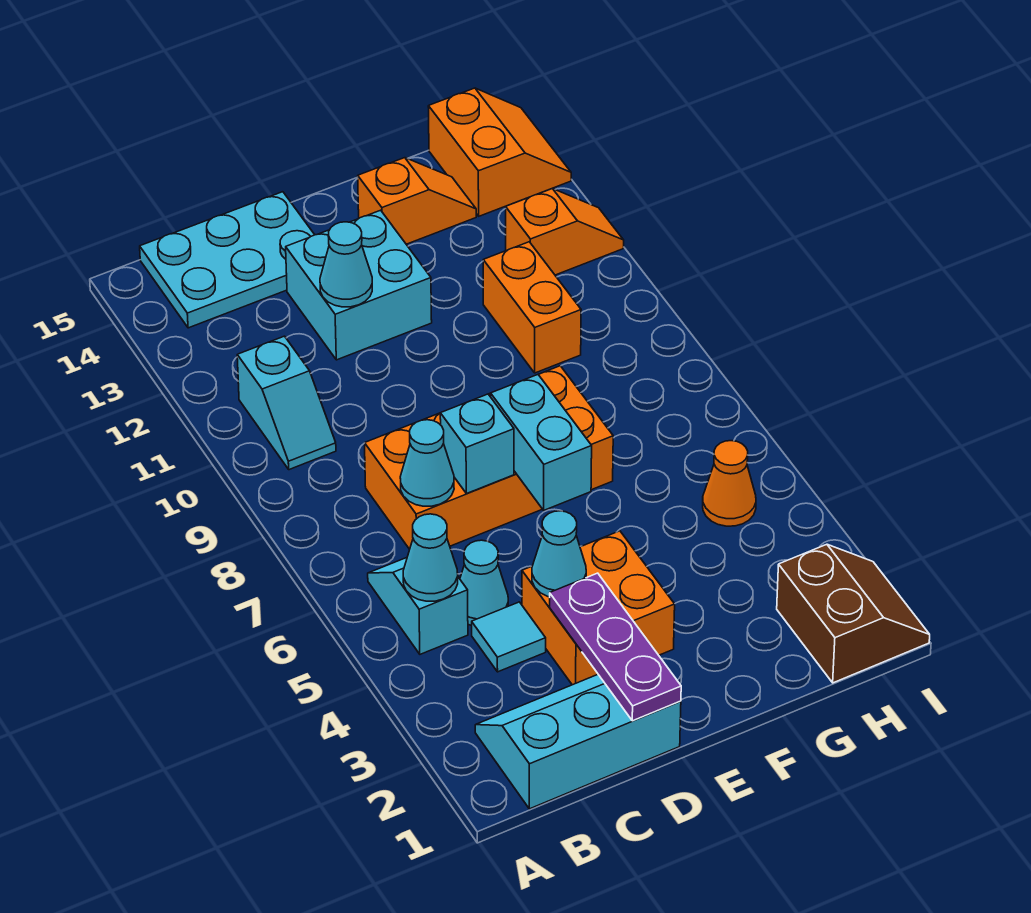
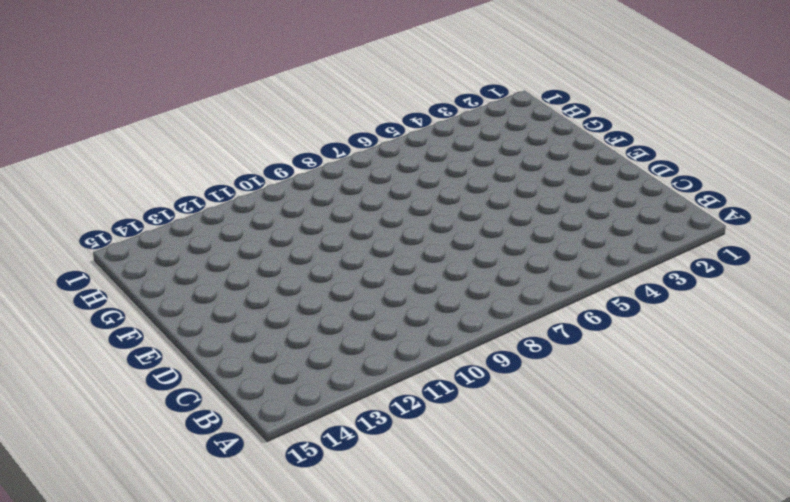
none -> cyan slope B1:D2 level 1 top 1
none -> cyan slope B5:B6 level 1 top 5
none -> cyan slope B10:B11 level 1 top 11

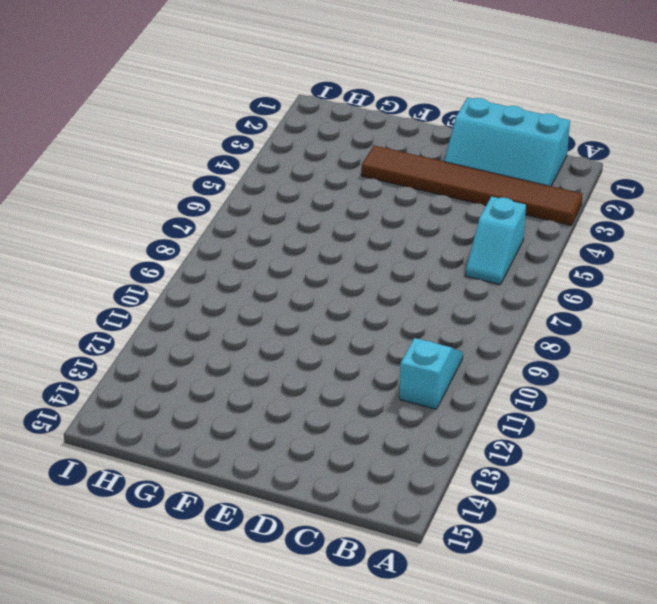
brown tile A3:F3 level 1 -> orange brick D3:E4 level 1
none -> cyan plate B14:D15 level 1
none -> cyan tile C4 level 1
none -> cyan cone C5 level 1

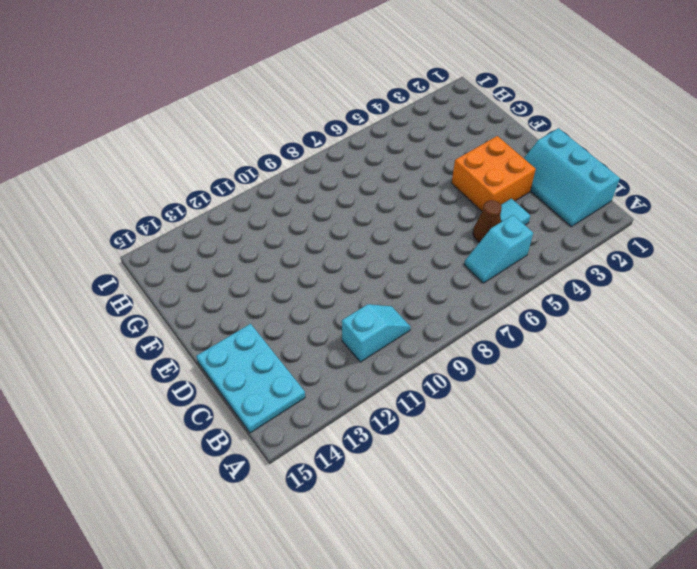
brown cone C5 level 1 -> cyan cone C5 level 1
none -> orange brick C7:F8 level 1
none -> cyan brick D12:E13 level 1
none -> orange slope F14:G14 level 1 top F

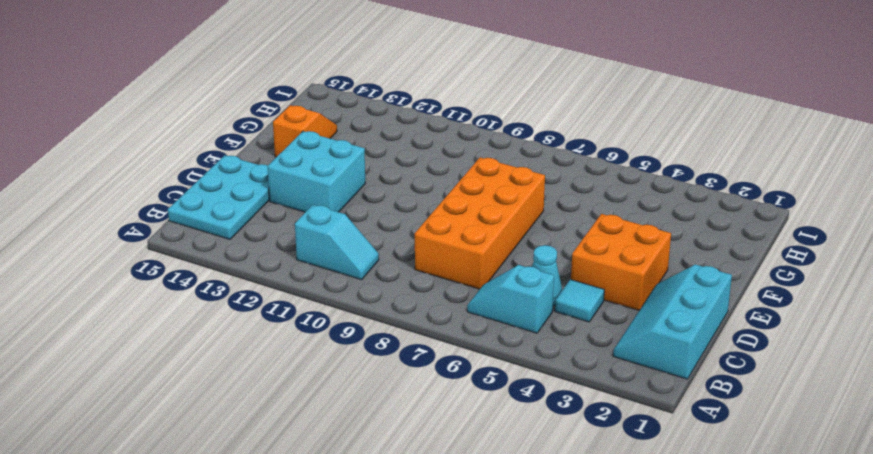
none -> orange brick G10:G11 level 1
none -> brown slope H1:I2 level 1 top H
none -> orange cone H5 level 1

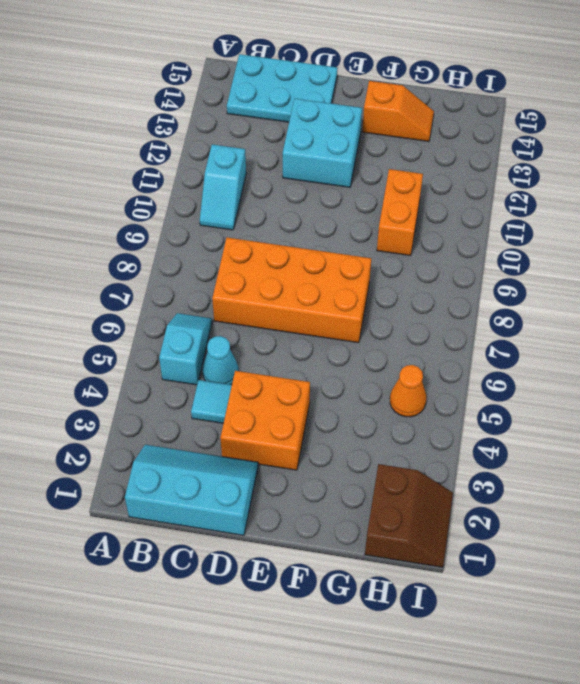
none -> orange slope H12:I12 level 1 top H
none -> orange slope H14:I15 level 1 top H
none -> cyan cone B5 level 2

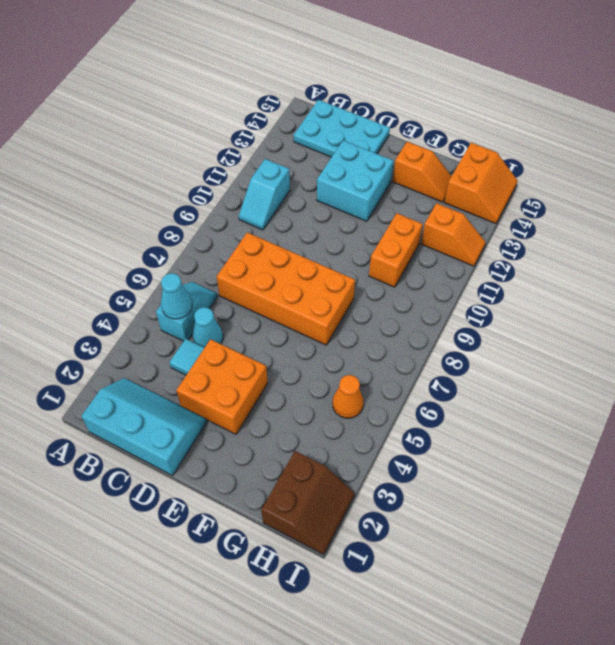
none -> cyan cone C7 level 2
none -> purple plate D1:D3 level 2
none -> cyan cone D4 level 2

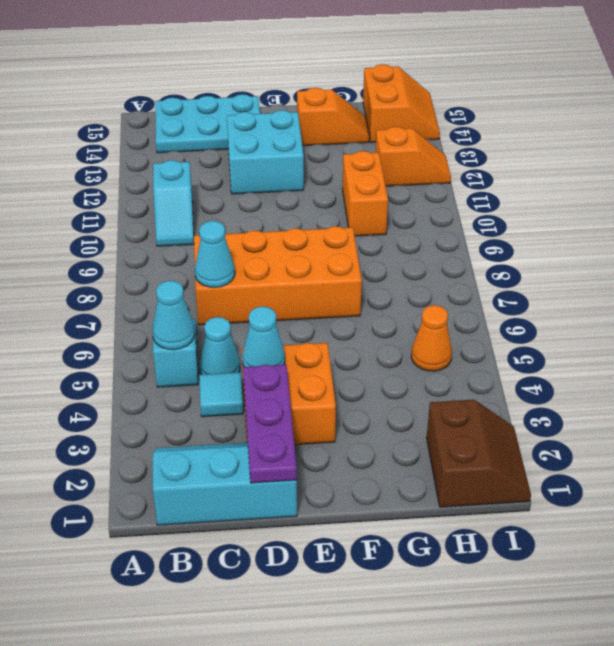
none -> cyan brick D7 level 2
none -> cyan cone D12 level 2
none -> cyan brick E6:E7 level 2

